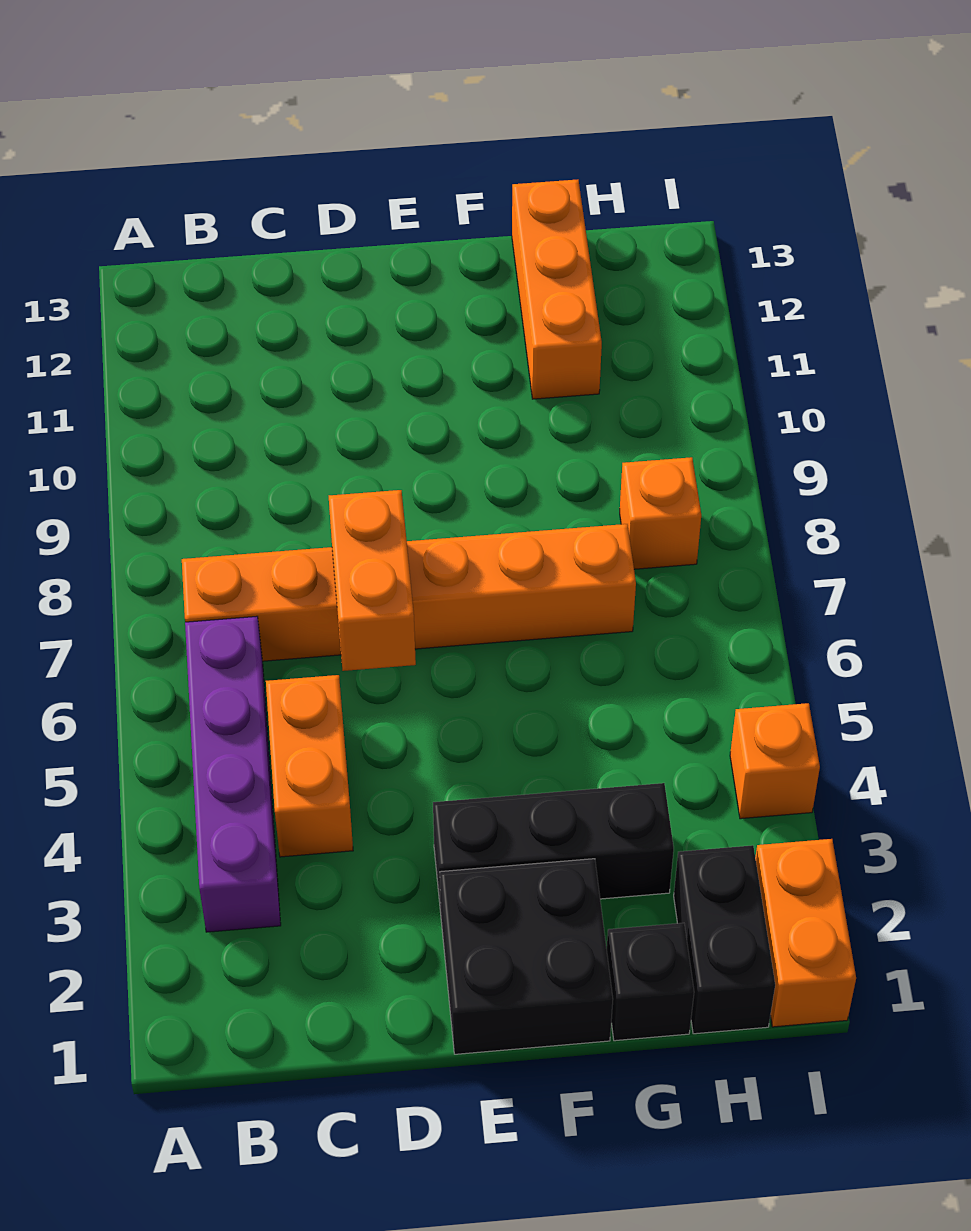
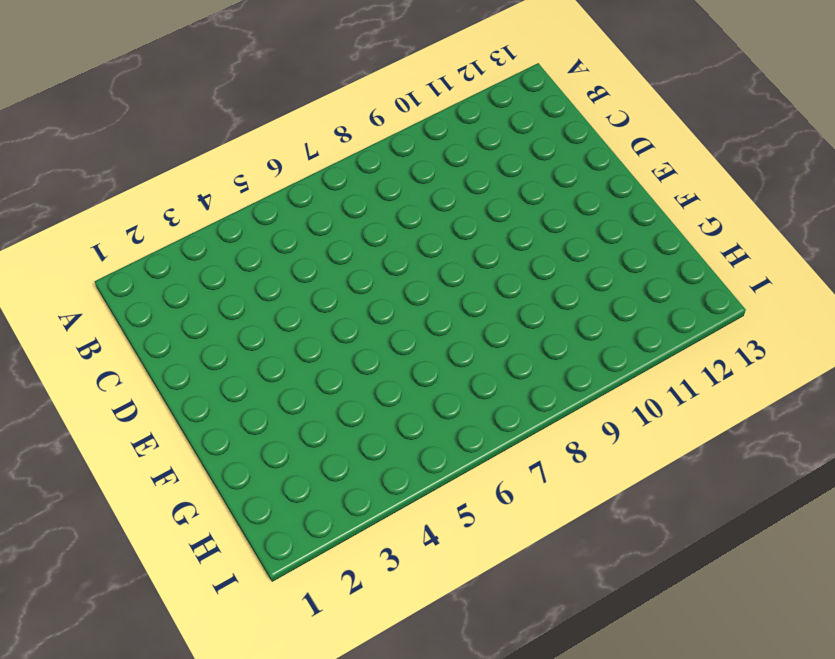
none -> purple brick B3:B6 level 1
none -> orange brick B7:G7 level 1
none -> orange brick C4:C5 level 1

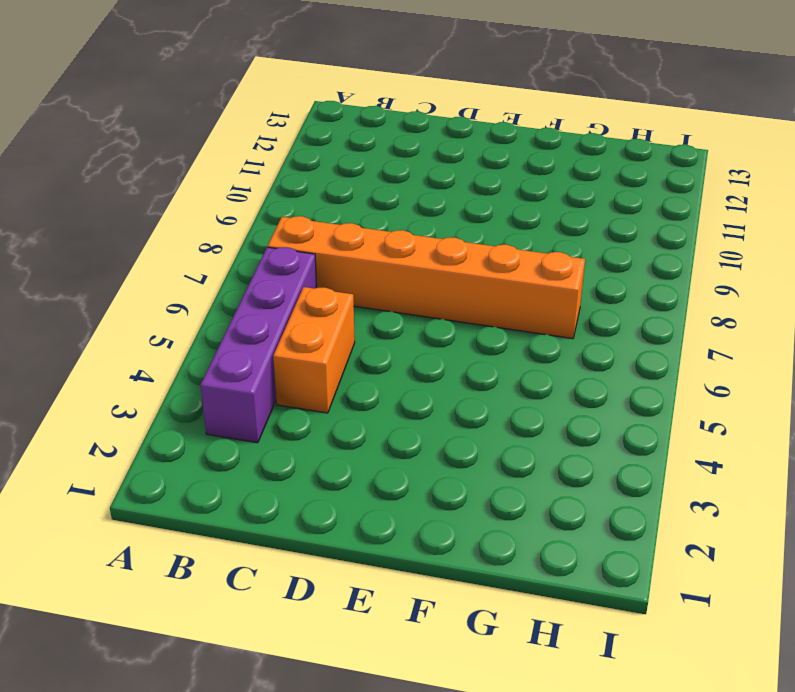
none -> black brick E1:F2 level 1
none -> black brick E3:G3 level 1
none -> black brick G1 level 1

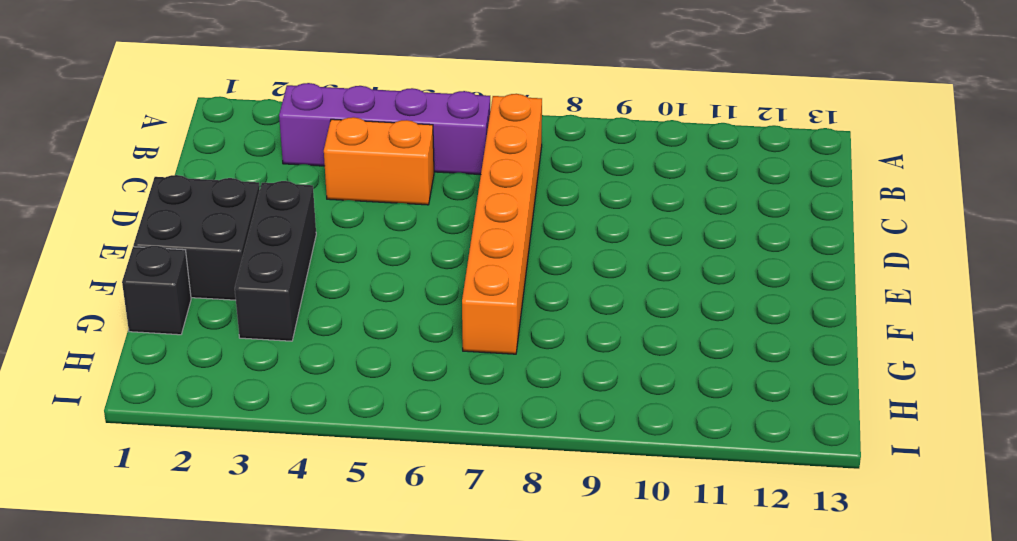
none -> orange brick G11:G13 level 1
none -> black brick H1:H2 level 1
none -> orange brick H8 level 1

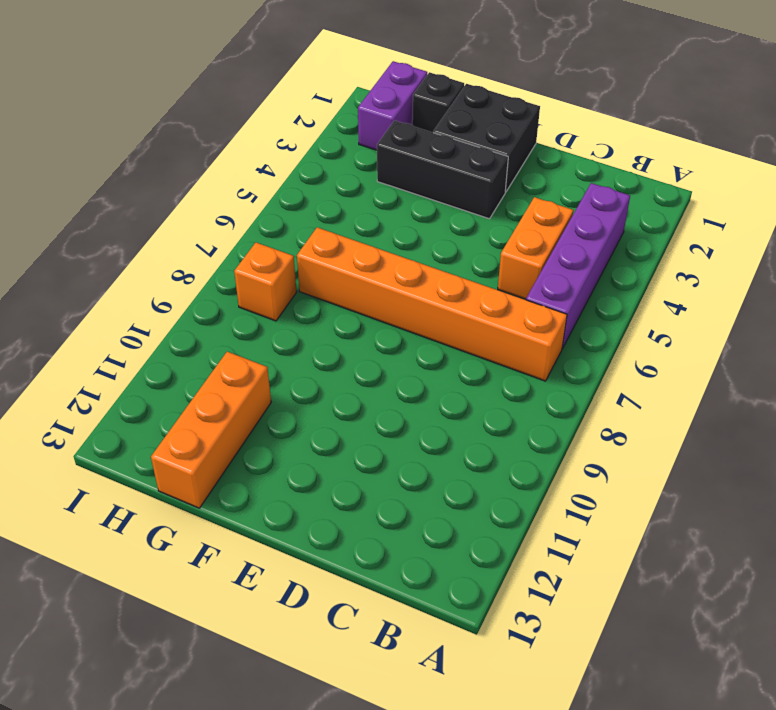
purple brick H1:H2 level 1 -> black brick H1:H2 level 1
none -> orange brick I1:I2 level 1
none -> orange brick I4 level 1
none -> orange brick D6:D7 level 2

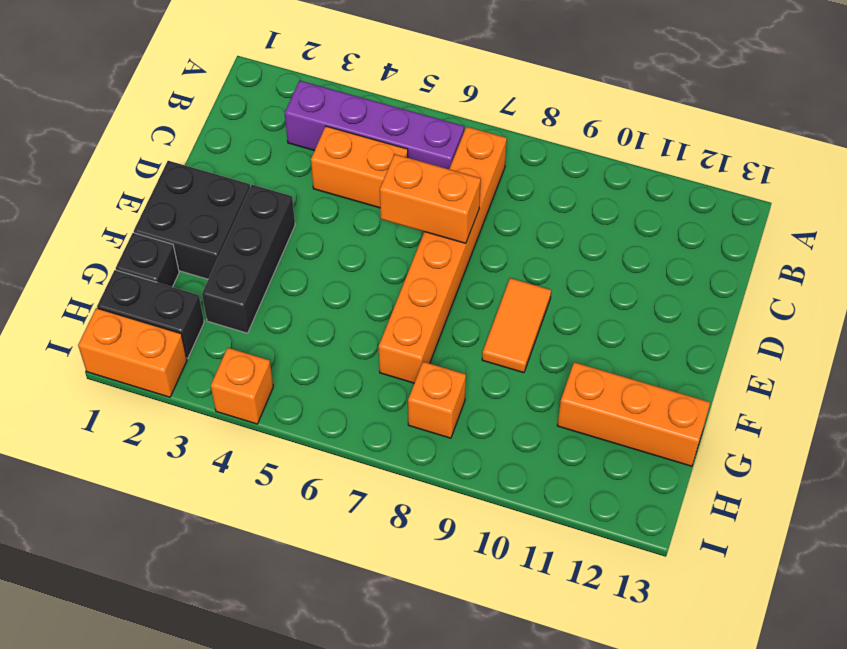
orange tile E9:F9 level 1 -> none

